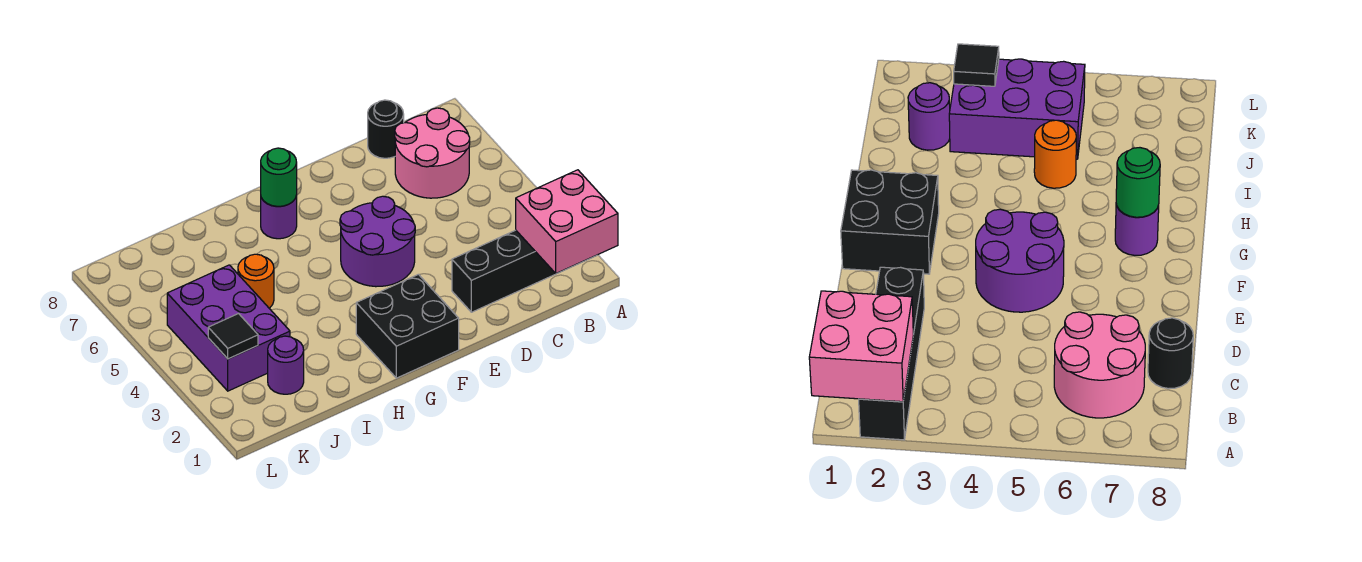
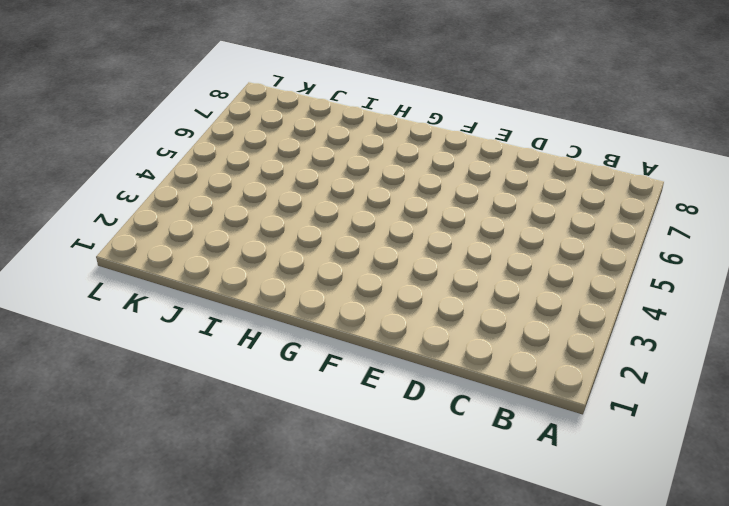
none -> black brick A2:D2 level 1
none -> pink round brick B6:C7 level 1
none -> black round brick C8 level 1

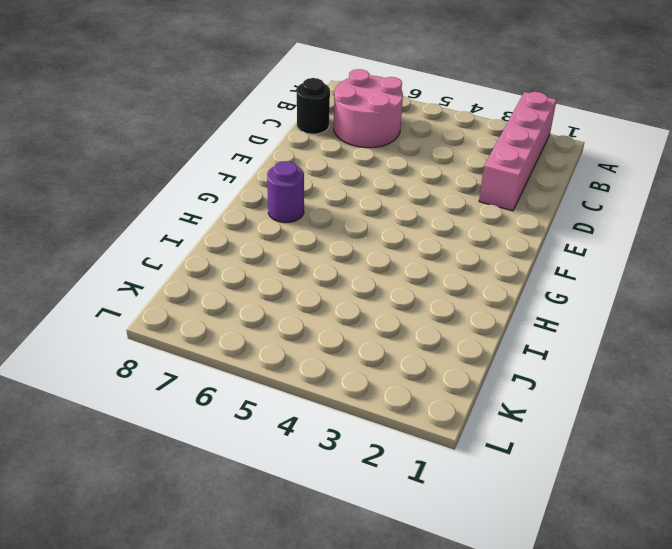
pink brick A2:D2 level 1 -> black brick A2:D2 level 1
none -> purple round brick E4:F5 level 1
none -> black brick F1:G2 level 1
none -> orange round brick I5 level 1

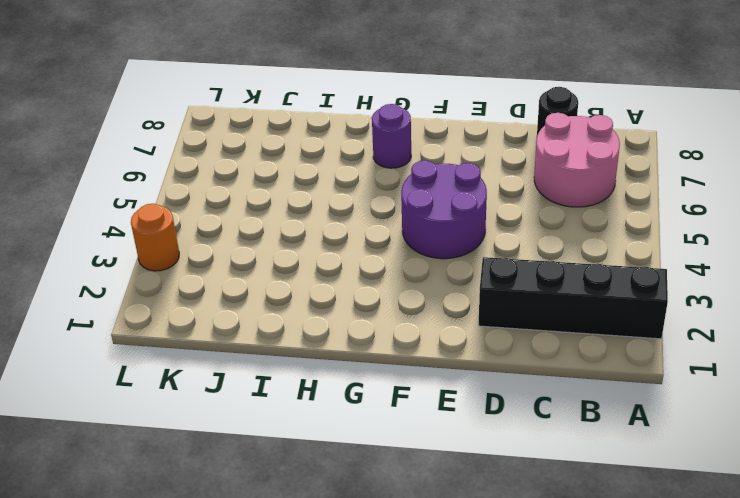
orange round brick L3 level 1 -> orange round brick I5 level 1
none -> black brick F1:G2 level 1
none -> purple round brick J2 level 1
none -> purple brick J3:K5 level 1

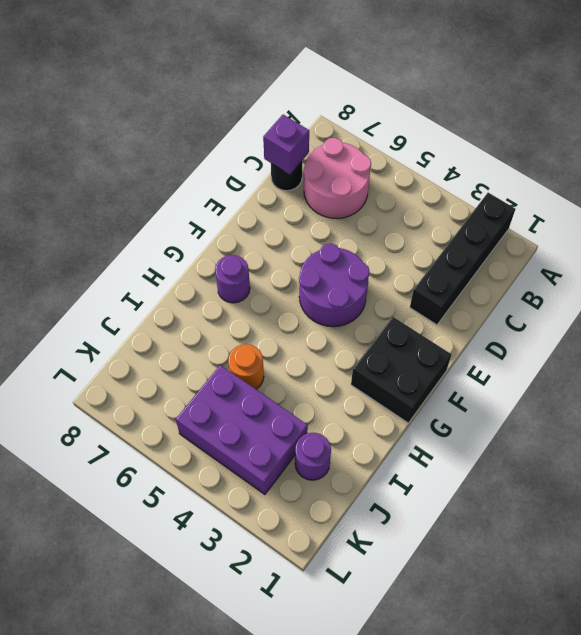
purple brick C8 level 2 -> none
none -> pink brick A1:B2 level 2
none -> green round brick G7 level 2
none -> black tile K3 level 2

